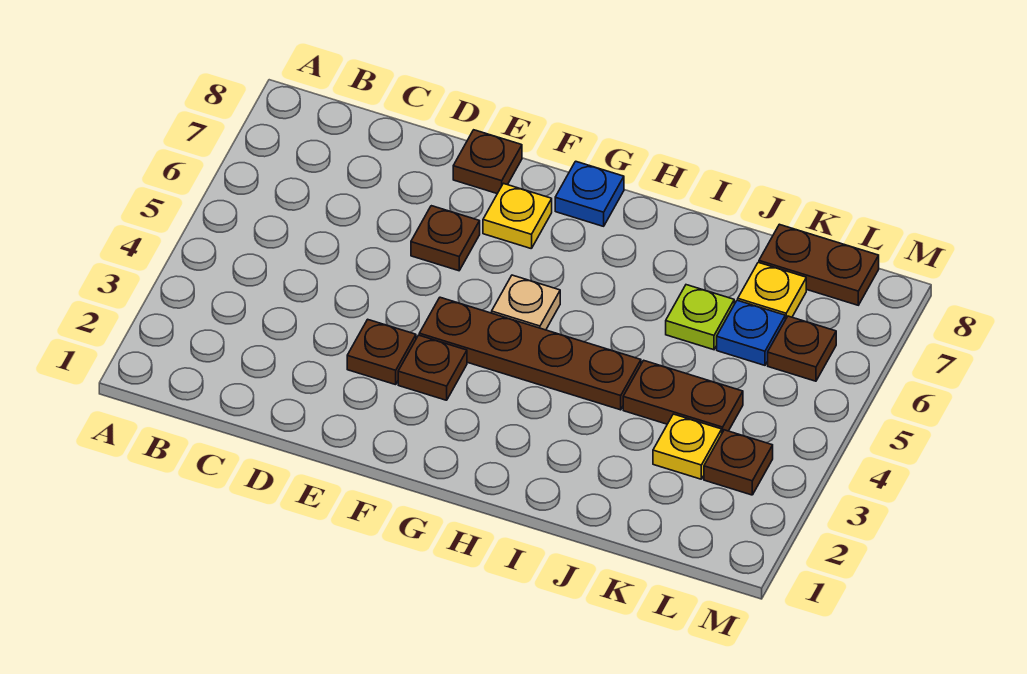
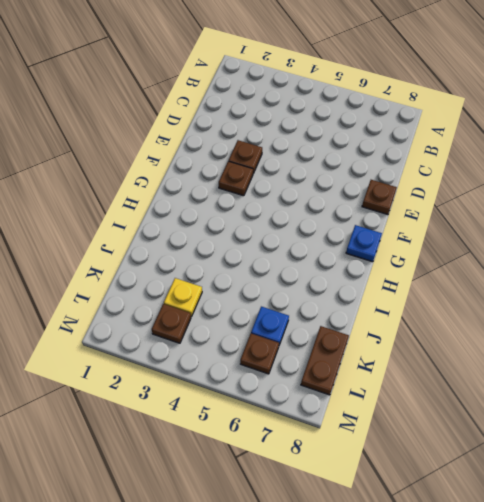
none -> brown plate E6 level 1
none -> brown plate F4:I4 level 1
none -> yellow plate F7 level 1

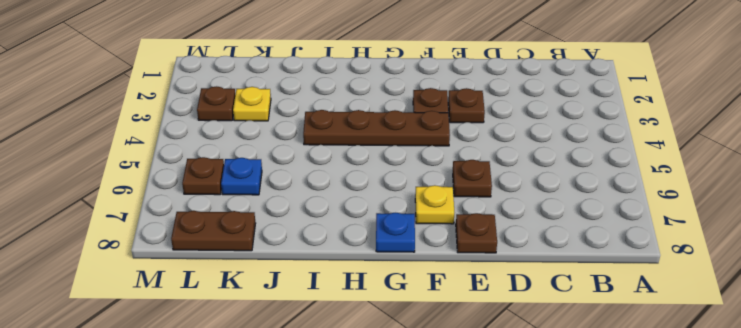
none -> tan plate G5 level 1
none -> brown plate J4:K4 level 1
none -> lime plate J6 level 1

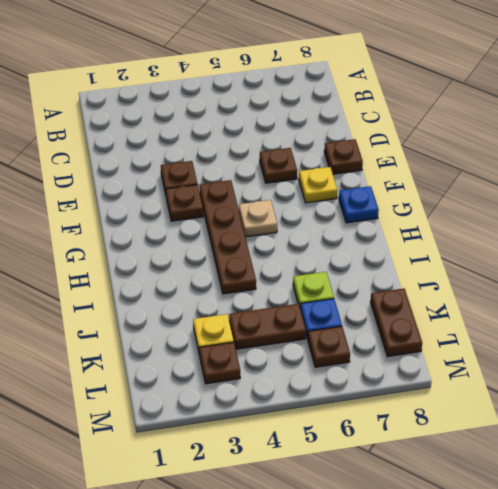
brown plate K4:K5 level 1 -> brown plate J4:K4 level 1
none -> yellow plate K7 level 1

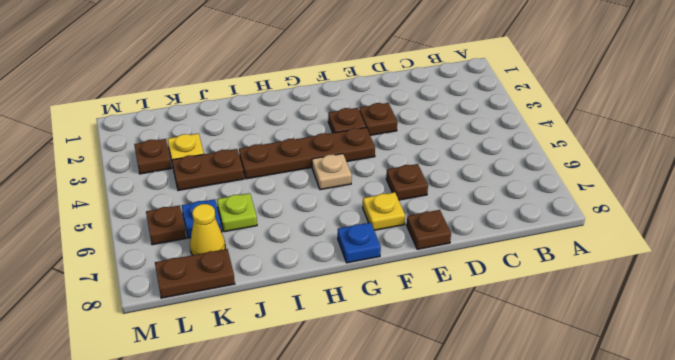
yellow cone K7 level 1 -> yellow plate K7 level 1

